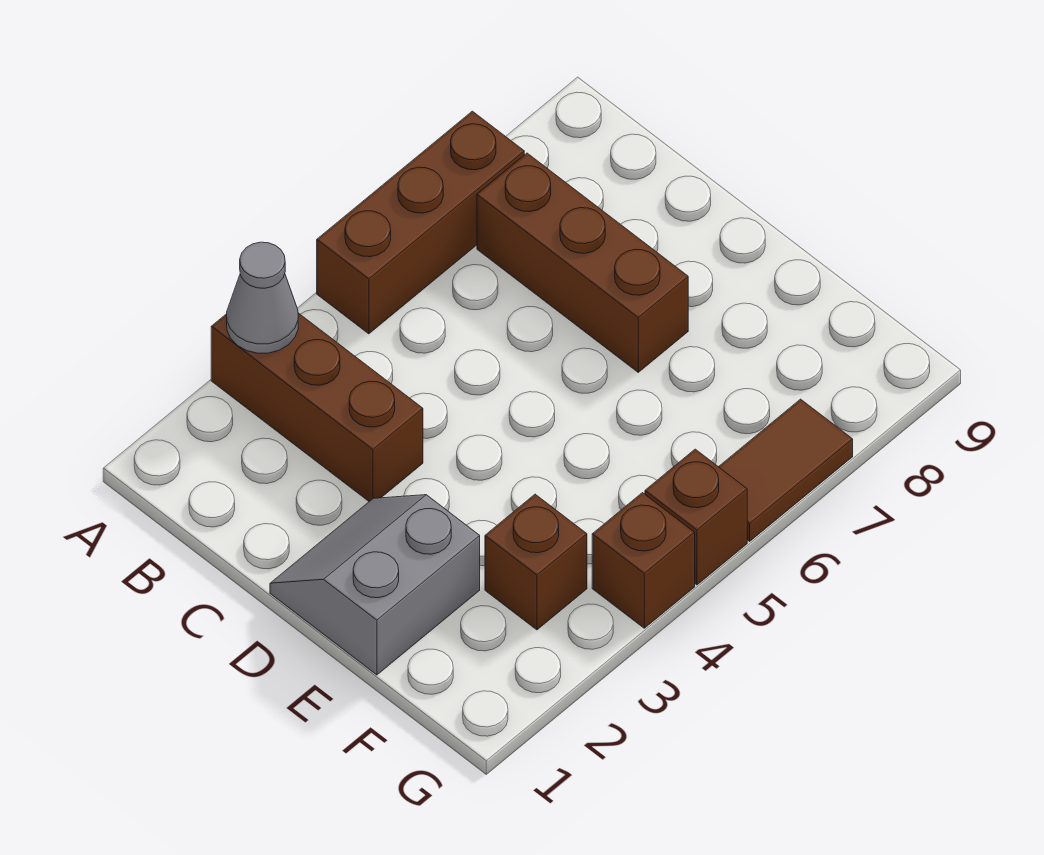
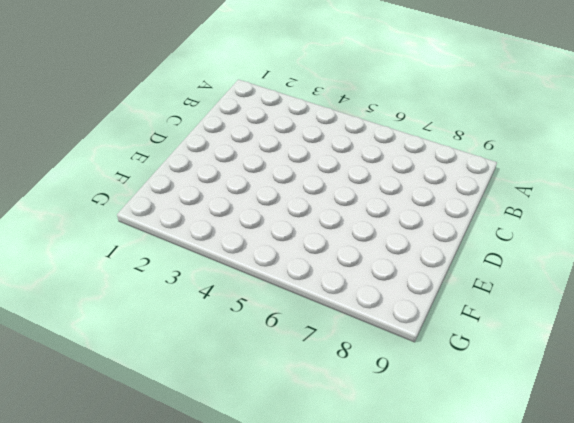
none -> brown brick A3:C3 level 1
none -> brown brick A5:A7 level 1

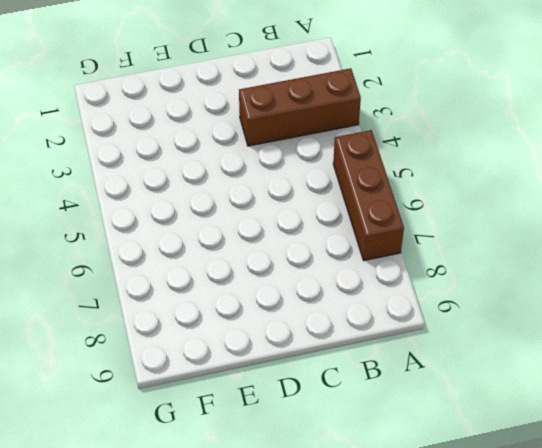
none -> brown brick B7:D7 level 1
none -> grey slope D1:E2 level 1 top E

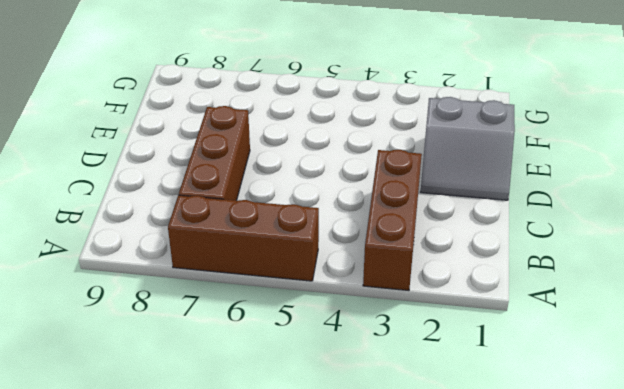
none -> brown brick F3 level 1
none -> brown brick G4 level 1

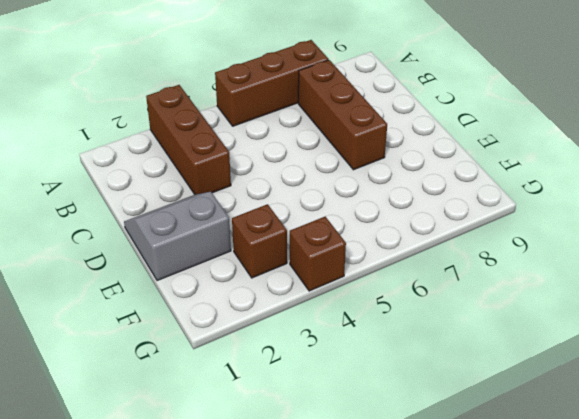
none -> brown brick G5 level 1
none -> brown tile G6:G7 level 1

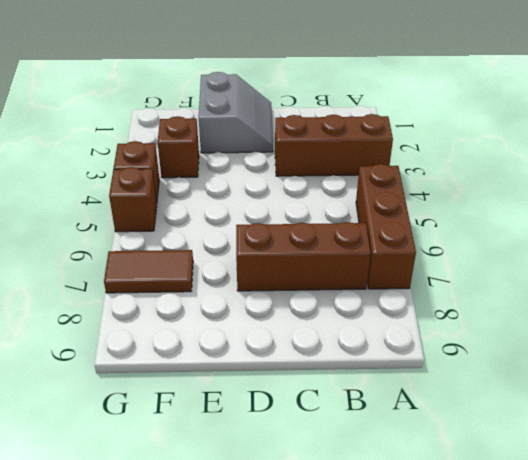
brown tile F7:G7 level 1 -> brown tile G6:G7 level 1
none -> grey cone A3 level 2

